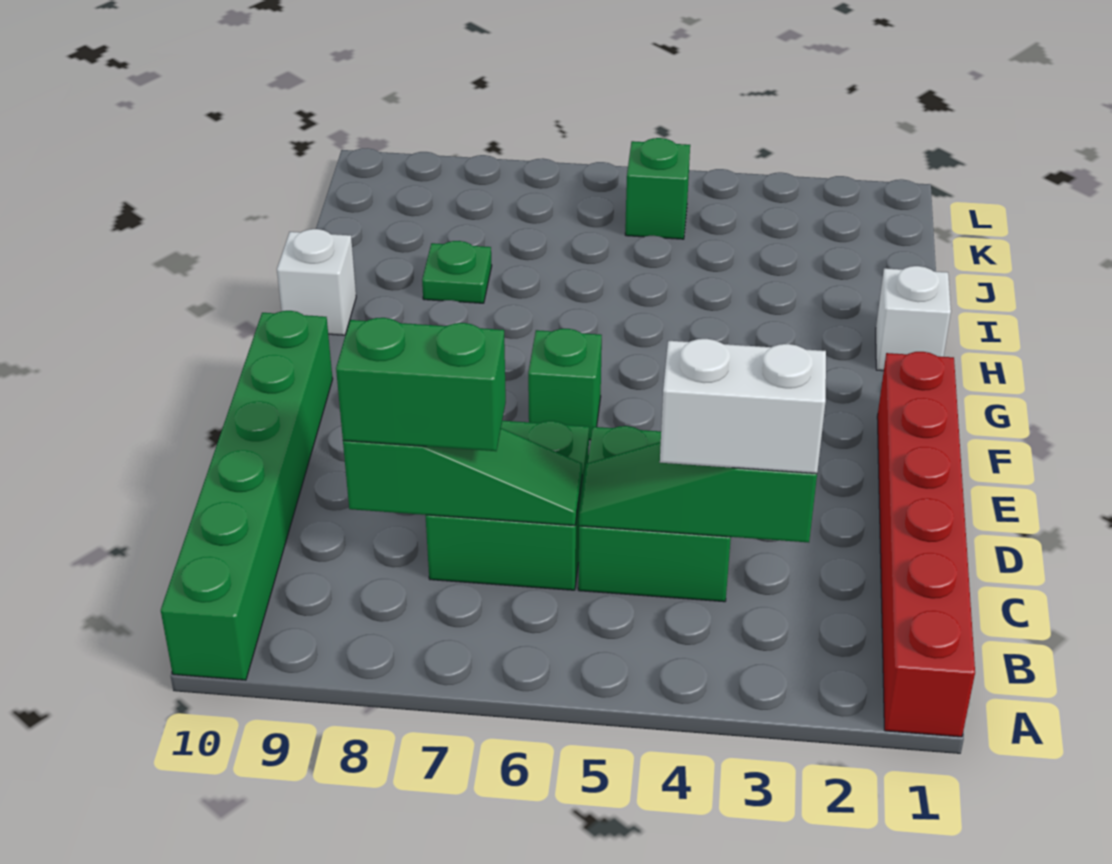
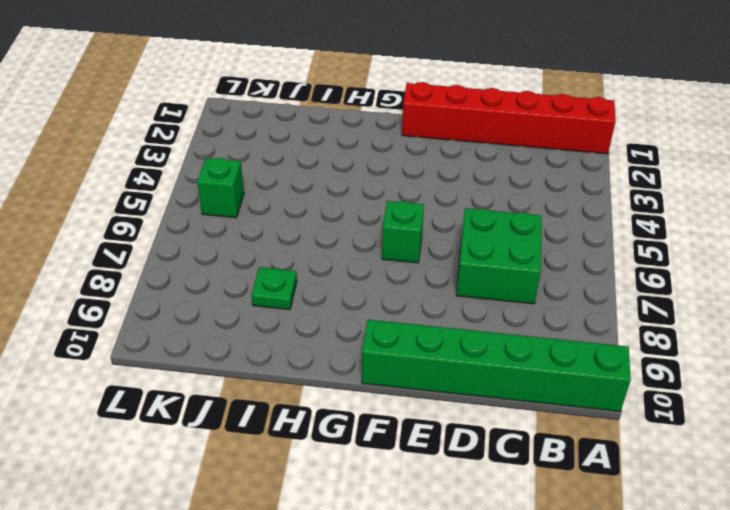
none -> green brick C4:D5 level 1
none -> white brick H1 level 1
none -> white brick H10 level 1

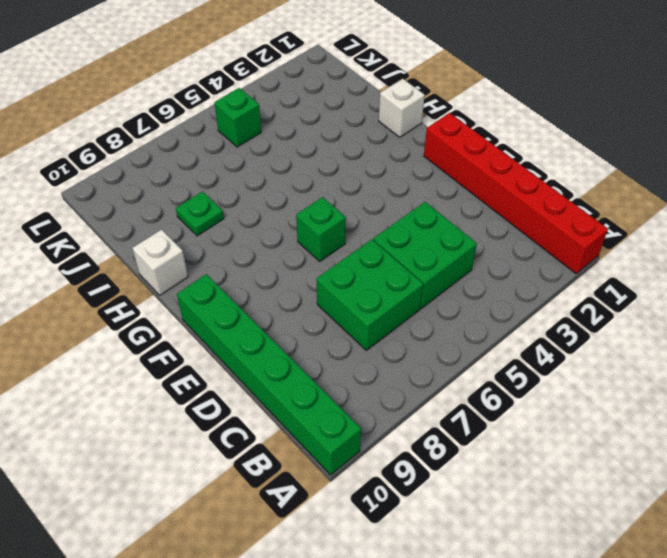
none -> green slope C3:C5 level 2 top 3
none -> green slope C6:C8 level 2 top 8
none -> white brick C3:C4 level 3

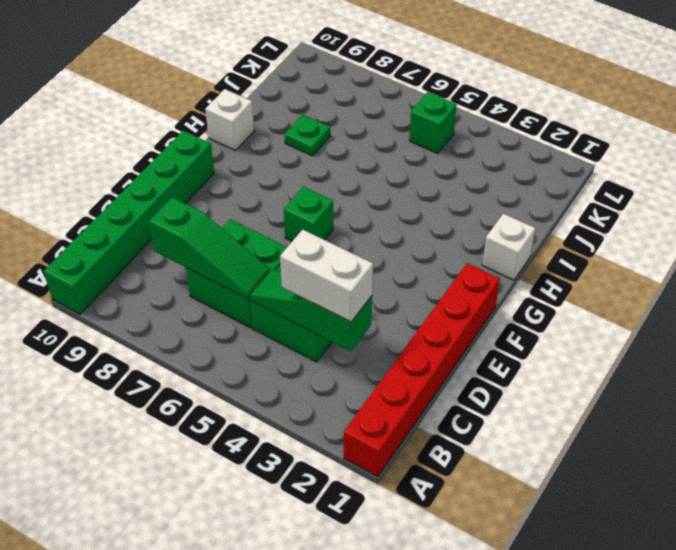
none -> green brick C7:C8 level 3

